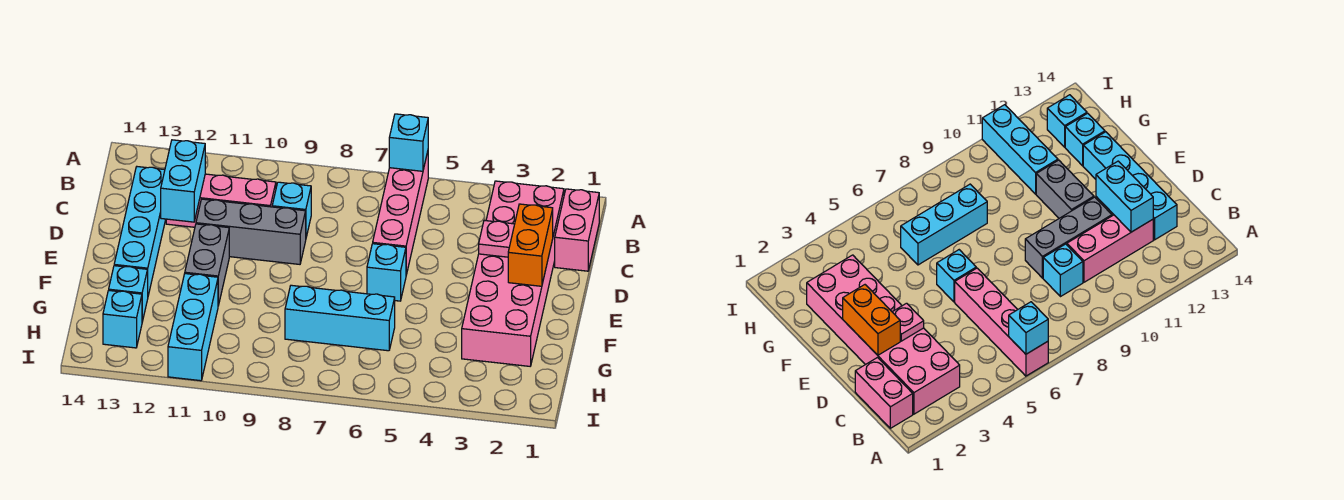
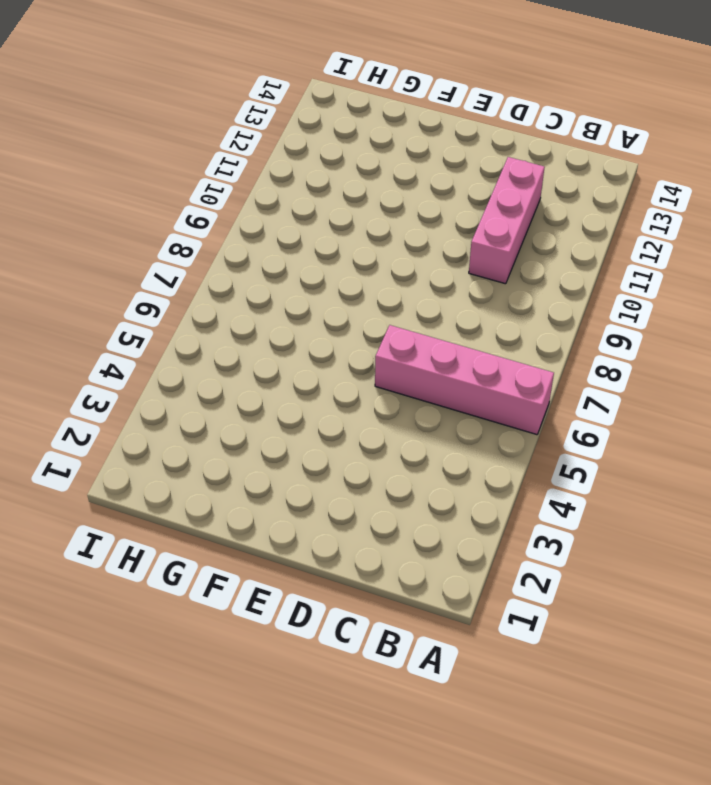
none -> pink brick B1:C1 level 1
none -> pink brick B2:G3 level 1
none -> cyan brick C9 level 1

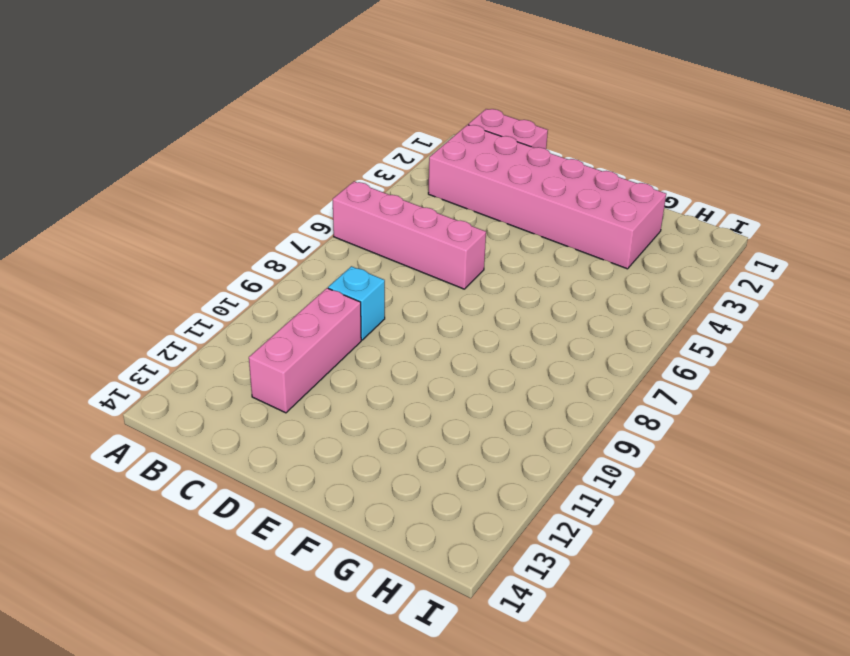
none -> cyan brick C13:F13 level 1
none -> grey brick D9:D11 level 1
none -> cyan brick E6 level 1

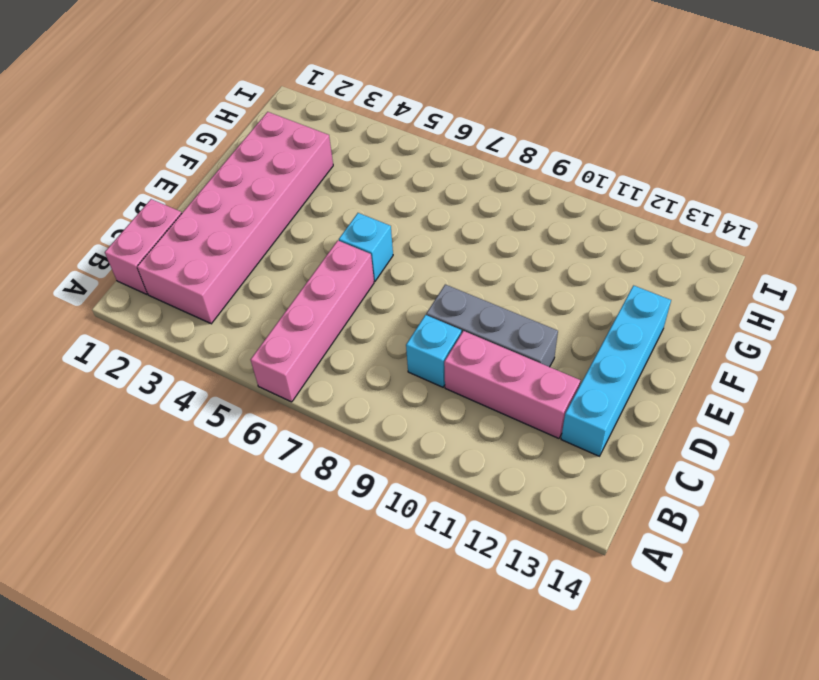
none -> grey brick E11:F11 level 1
none -> cyan brick G6:G8 level 1
none -> cyan brick G11:I11 level 1

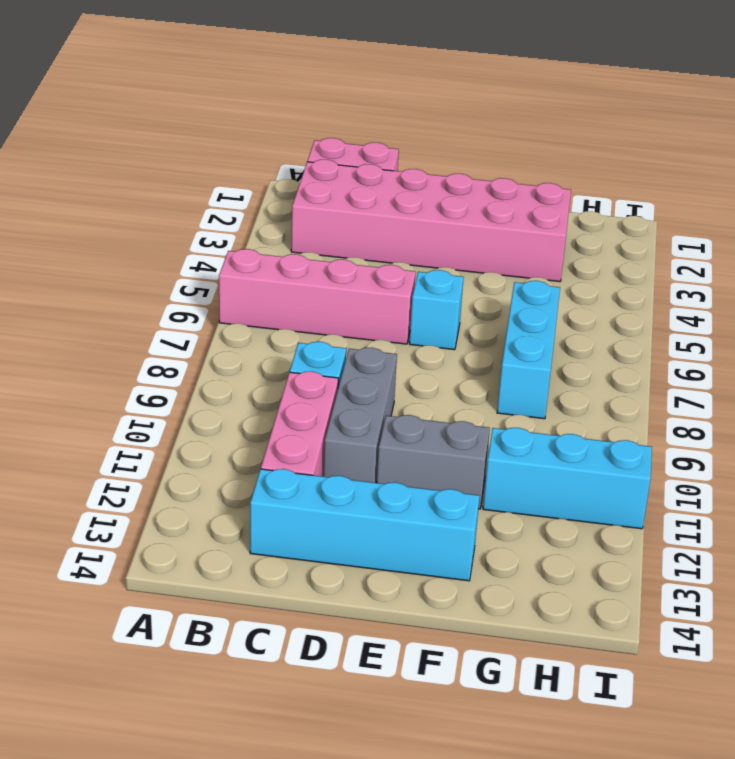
none -> cyan brick G13 level 1
none -> cyan brick H13 level 1
none -> cyan brick A6 level 2

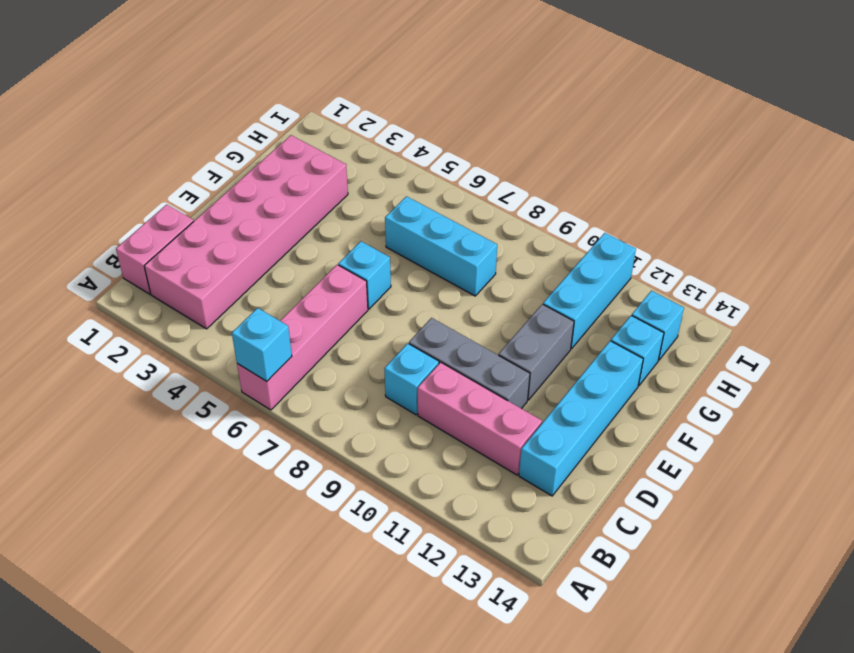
none -> cyan brick C12:D12 level 2
none -> orange brick D2:E2 level 2
none -> pink plate D3 level 2

